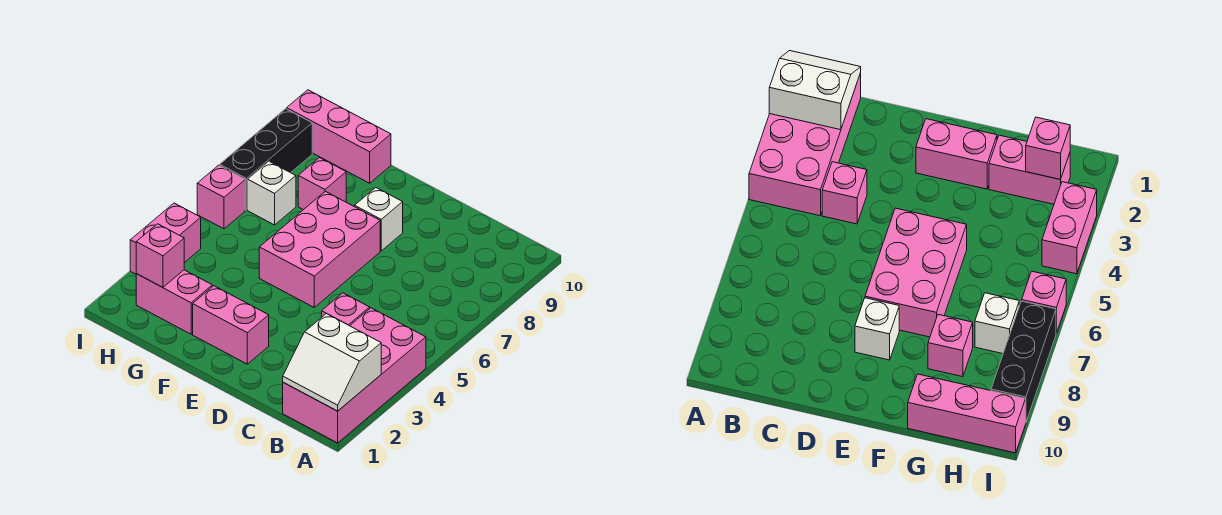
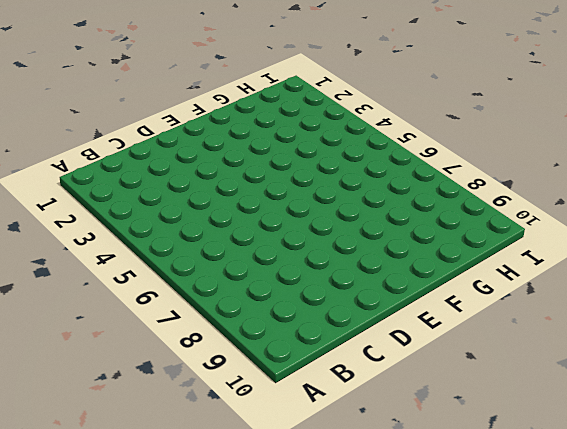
none -> pink brick A1:B4 level 1
none -> pink brick C4 level 1
none -> pink brick E2:F2 level 1

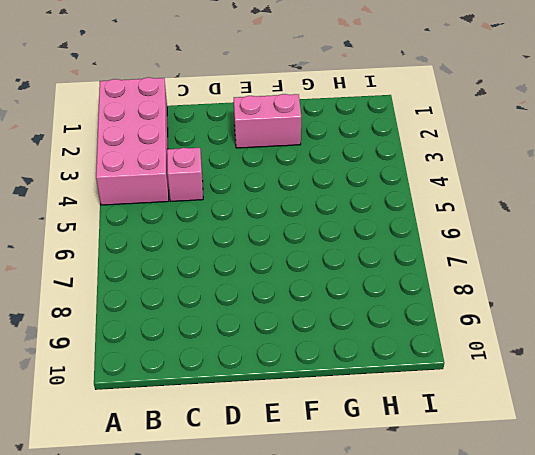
none -> pink brick E5:F7 level 1
none -> white brick E8 level 1
none -> pink brick G2:H2 level 1

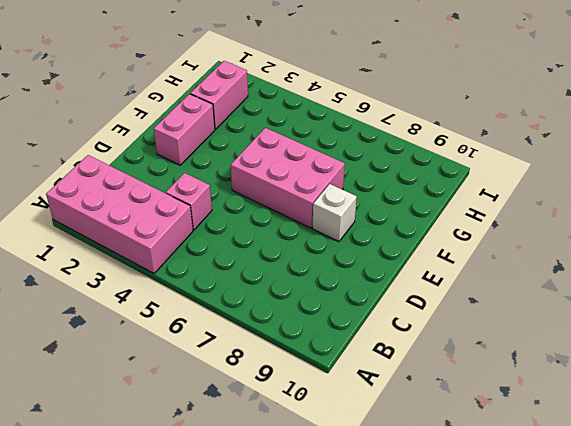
none -> pink brick G8 level 1
none -> pink brick G10:I10 level 1
none -> white brick H7 level 1

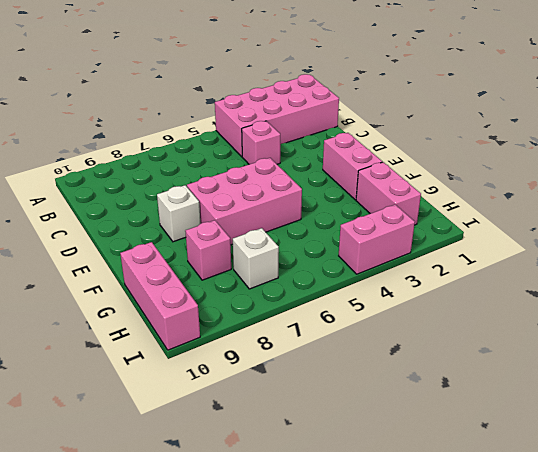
none -> pink brick I6 level 1
none -> black brick I7:I9 level 1
none -> white slope A1:B2 level 2 top 2

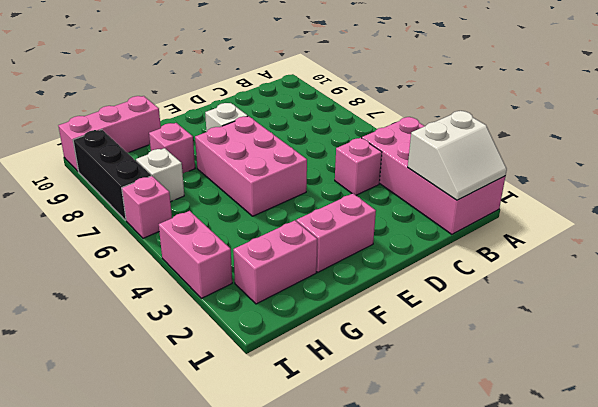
none -> pink brick H2 level 2

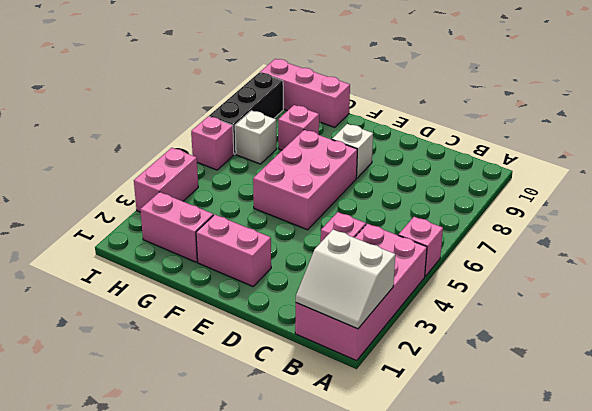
pink brick A5 level 1 -> pink brick H2 level 2

